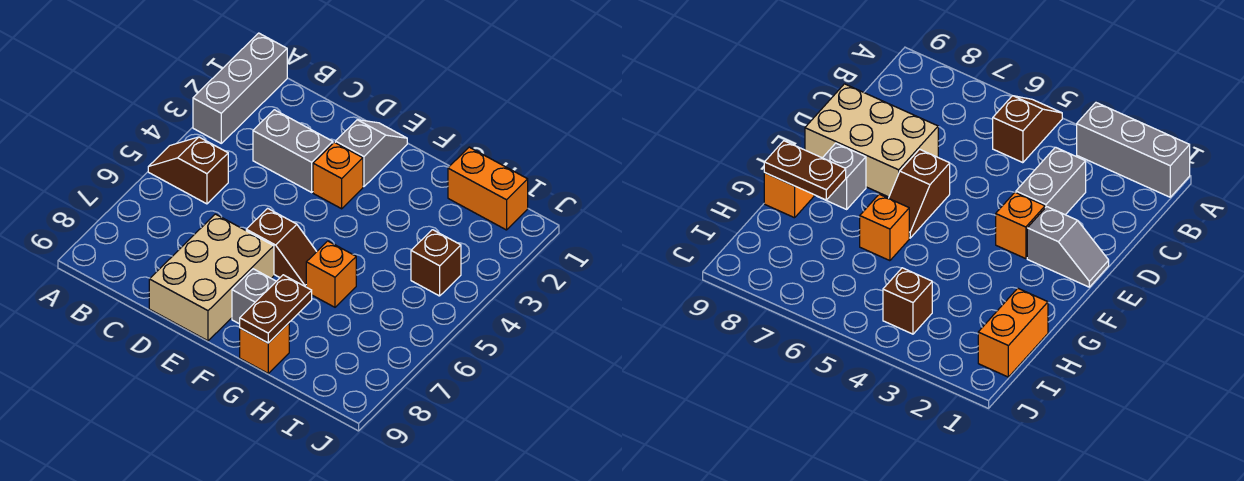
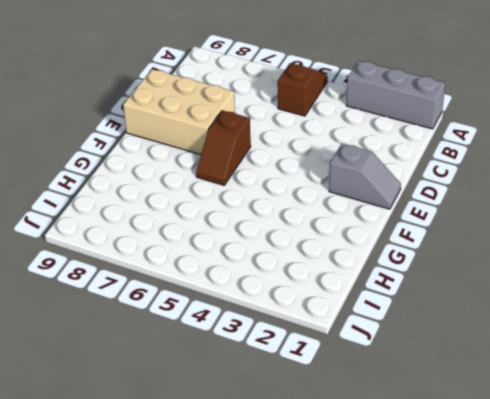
none -> grey brick C3:D3 level 1
none -> orange brick E3 level 1
none -> grey brick F8 level 1

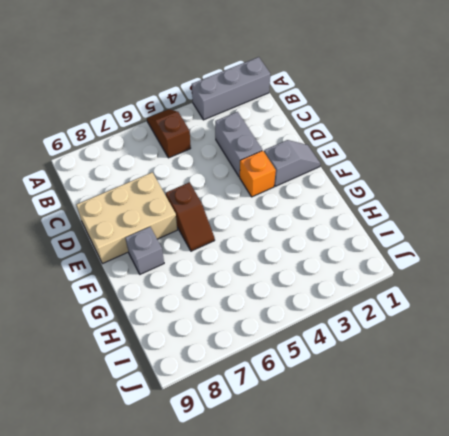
none -> orange brick G6 level 1
none -> orange brick G9 level 1
none -> orange brick H1:I1 level 1

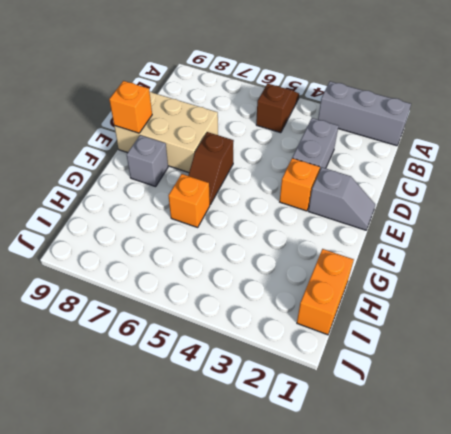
orange brick E9 level 2 -> orange brick G9 level 1
none -> brown brick I4 level 1
none -> brown plate G8:G9 level 2

